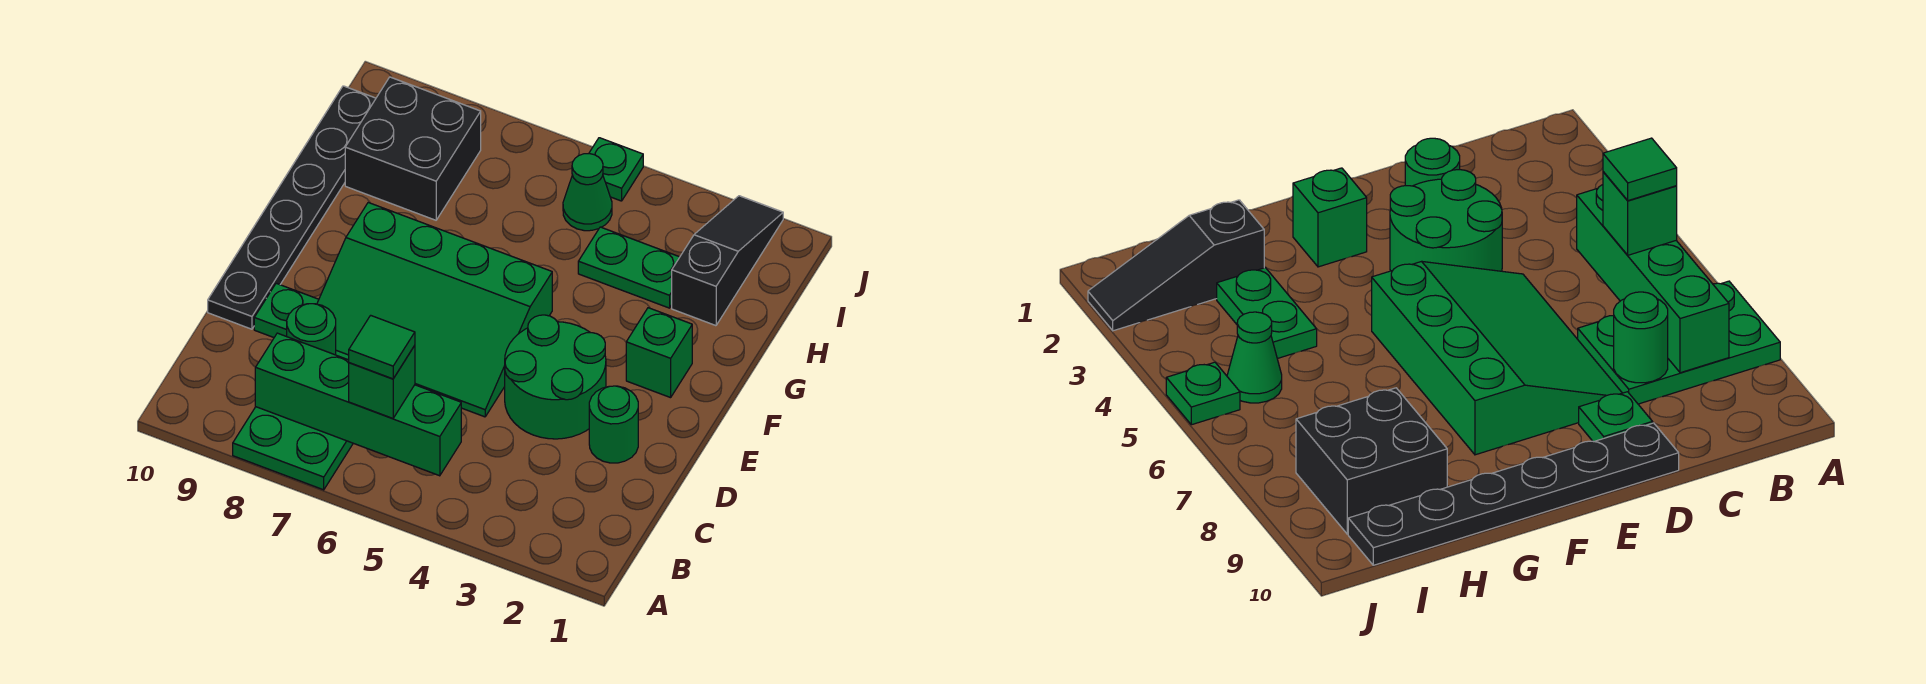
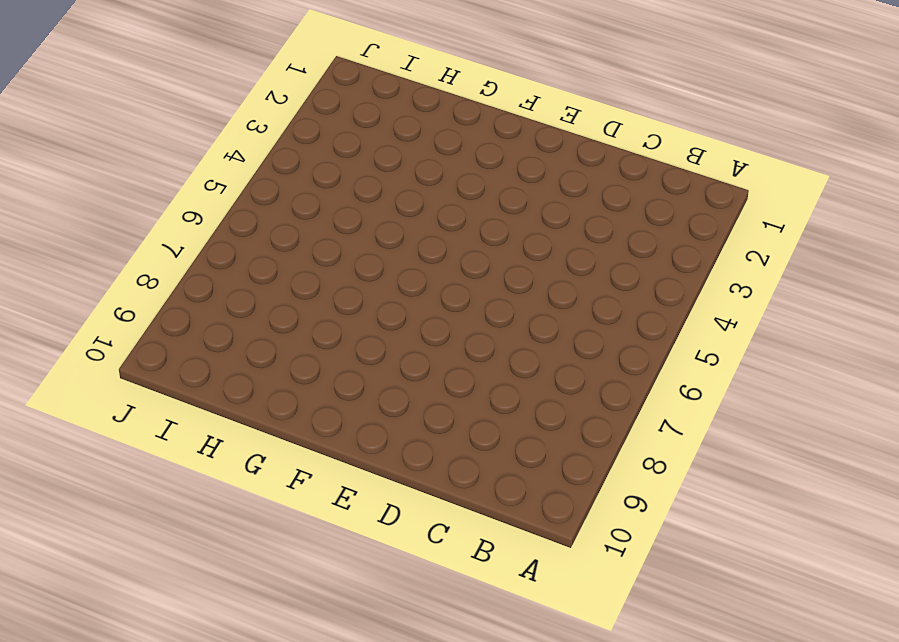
none -> green plate A7:C8 level 1
none -> green round brick D2 level 1
none -> green round brick D3:E4 level 1

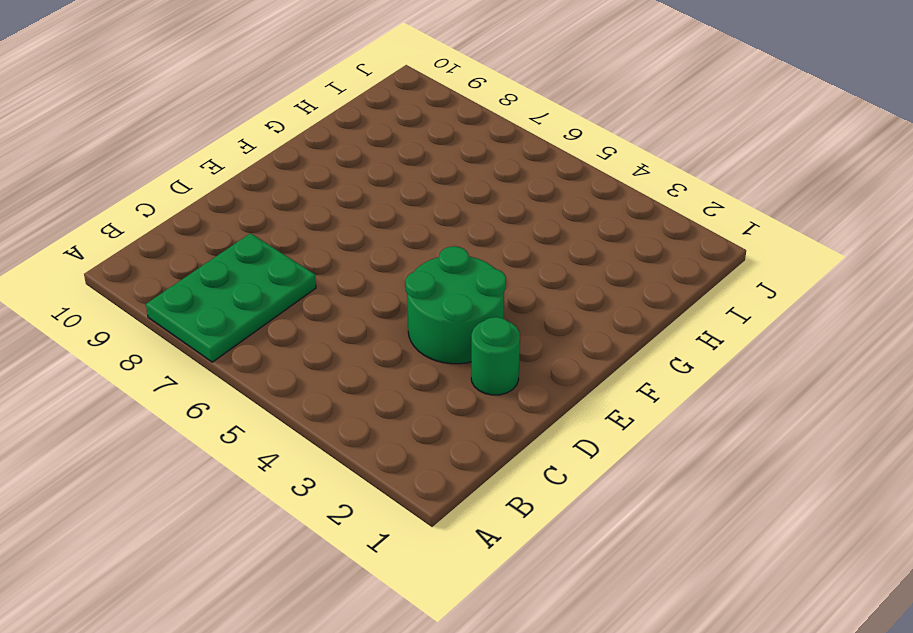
none -> green slope D5:F8 level 1 top F
none -> green plate D9 level 1
none -> black plate D10:I10 level 1

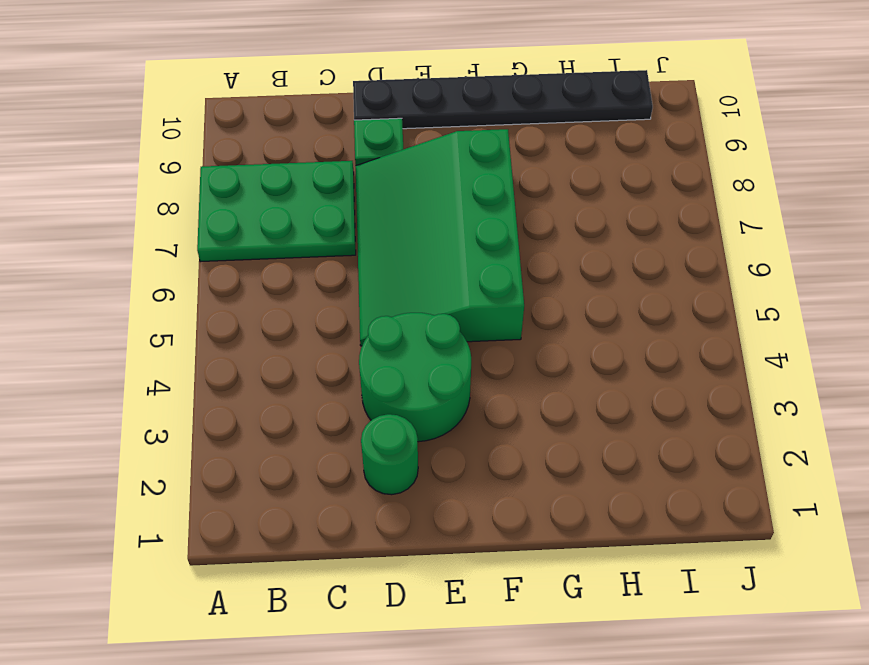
none -> green brick F2 level 1
none -> black slope H2:J2 level 1 top H
none -> green plate H3:H4 level 1

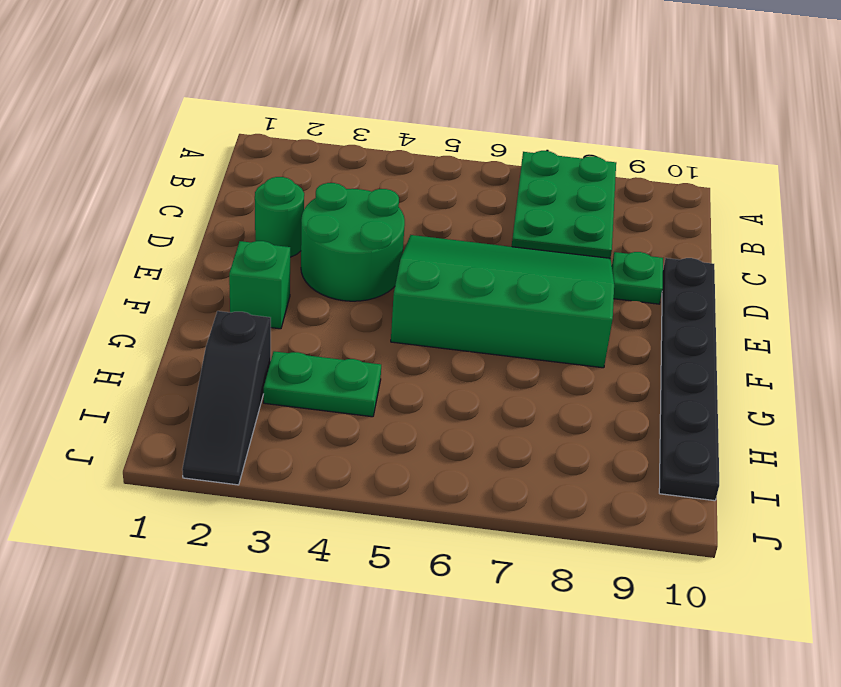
none -> black brick H8:I9 level 1
none -> green cone I5 level 1
none -> green plate J5 level 1

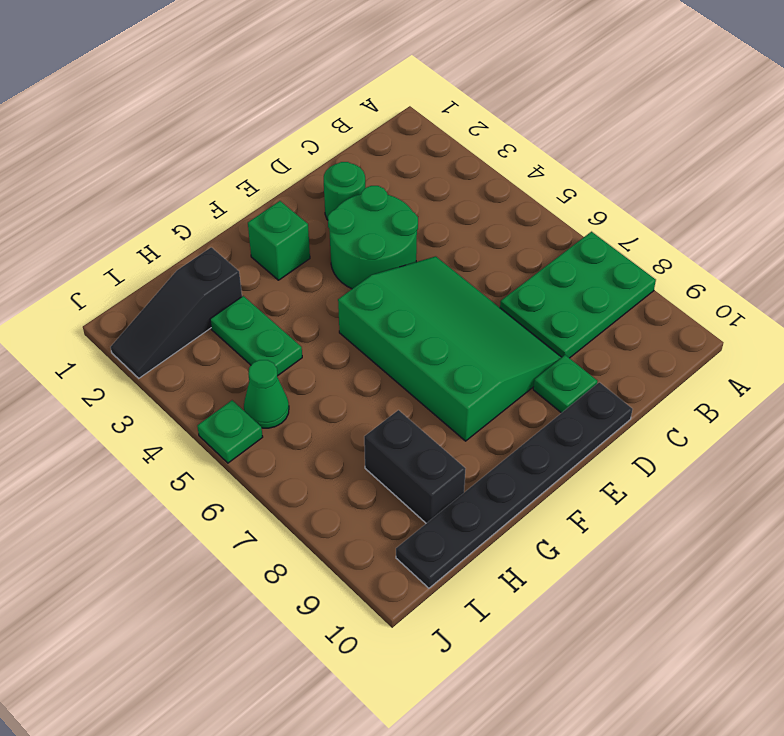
black brick H8:H9 level 1 -> black brick H8:I9 level 1
none -> green brick B5:B8 level 2
none -> green round brick C8 level 2
none -> green brick B6 level 3

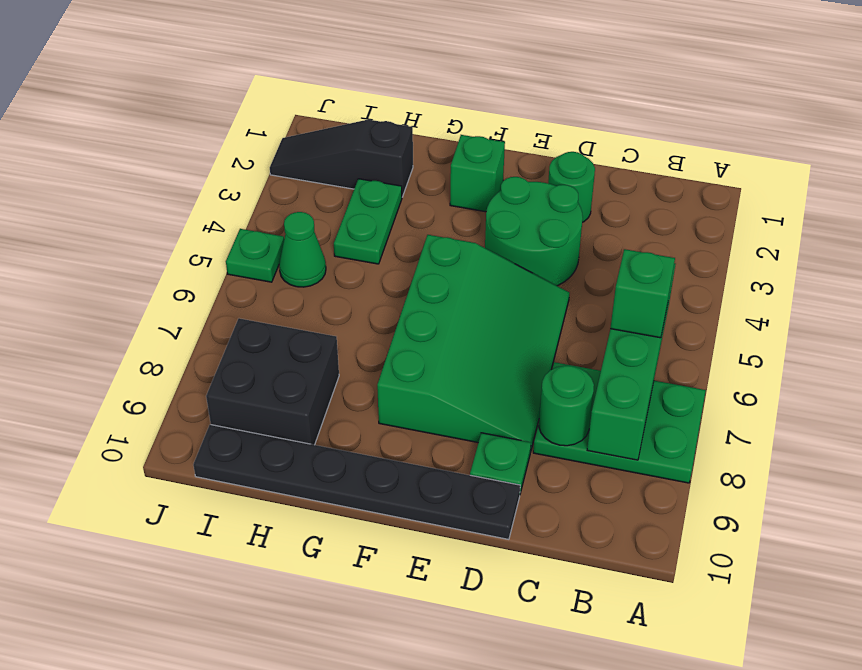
none -> green tile B6 level 4

